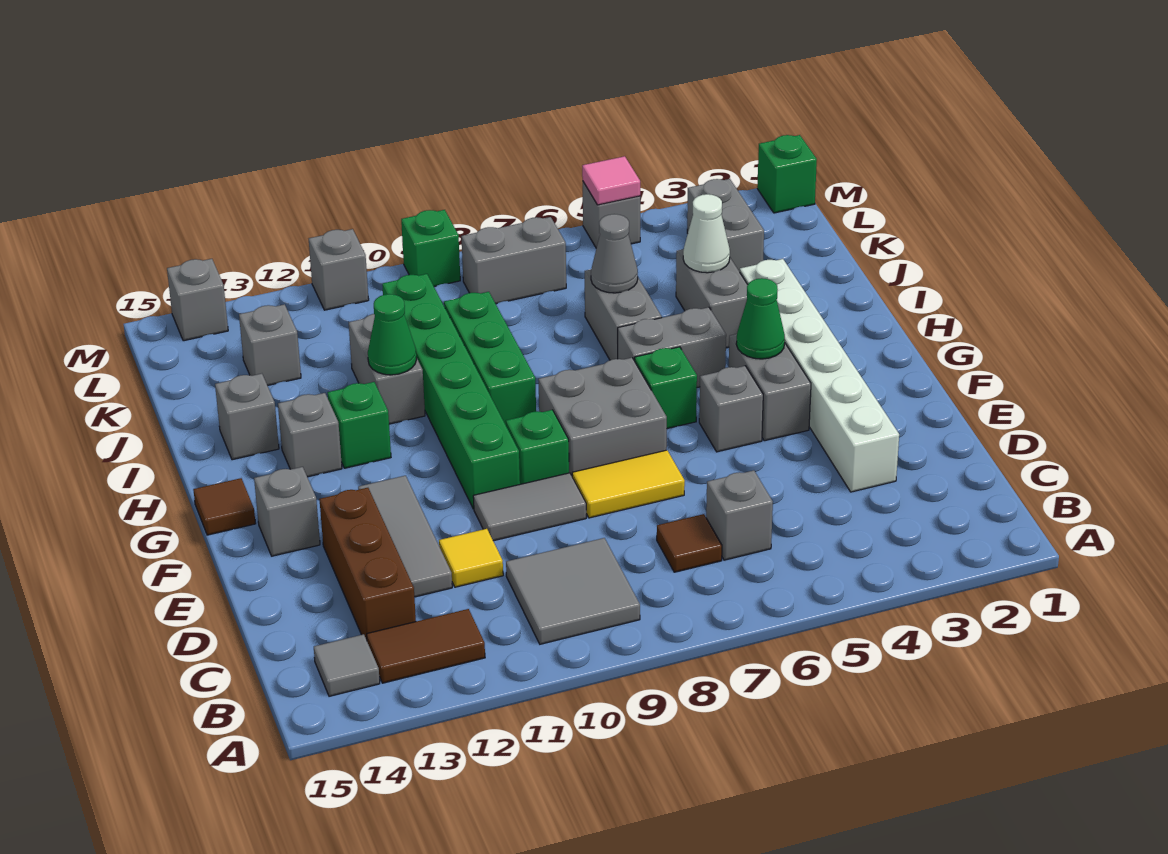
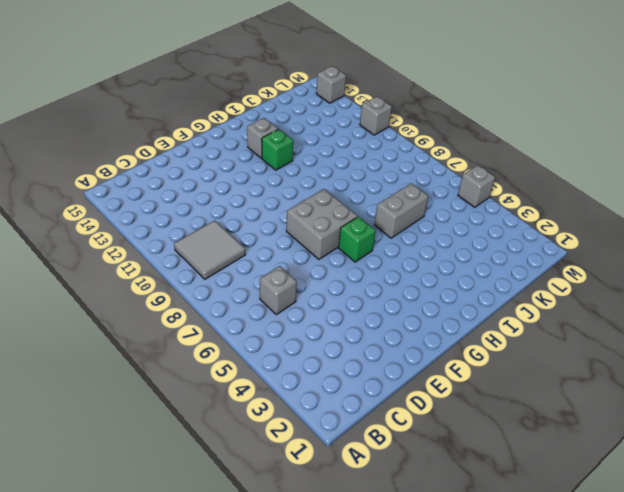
none -> brown tile B12:B13 level 1
none -> grey tile B14 level 1
none -> brown tile C7 level 1
none -> brown brick C13:E13 level 1

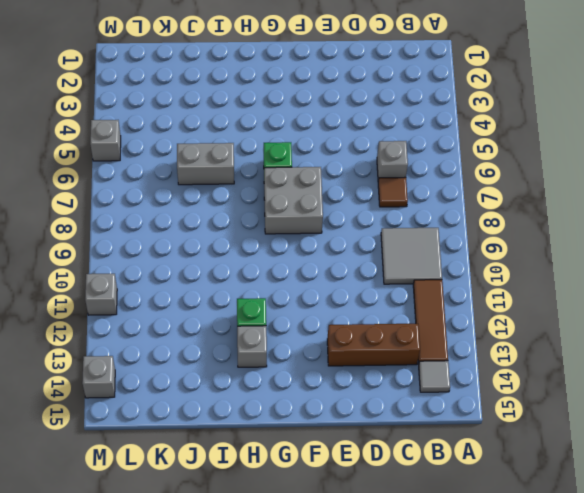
brown tile B11:B13 level 1 -> brown tile B12:B13 level 1
none -> white brick D3:I3 level 1
none -> yellow tile D11 level 1
none -> grey tile D12:F12 level 1
none -> yellow tile E7:E8 level 1

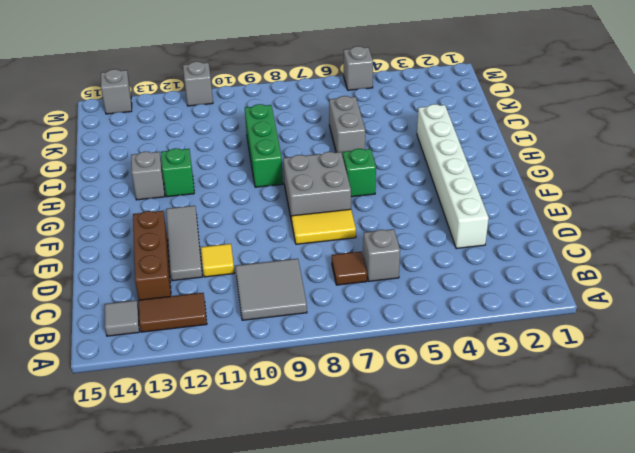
none -> grey tile E9:E10 level 1
none -> grey brick F4:G4 level 1
none -> grey brick F5 level 1
none -> green brick F9 level 1

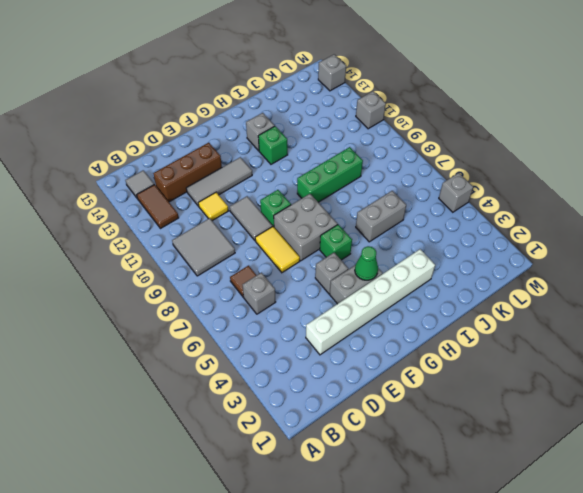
none -> green brick F10:K10 level 1
none -> grey brick F14 level 1
none -> brown tile G15 level 1
none -> grey brick H5:H6 level 1

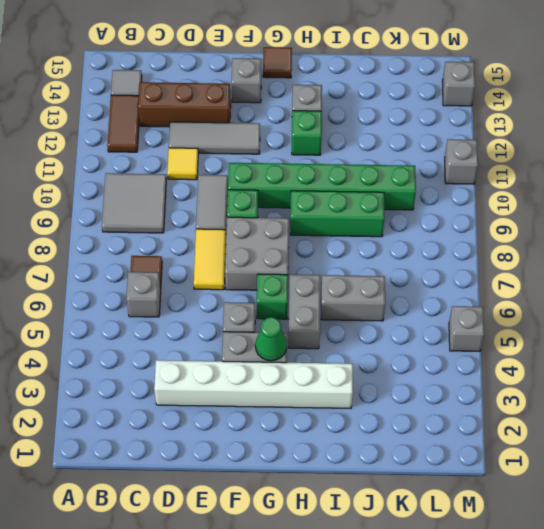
none -> grey brick I4:J4 level 1
none -> grey brick I11:J11 level 1
none -> grey brick I14 level 1
none -> grey brick K3:L3 level 1

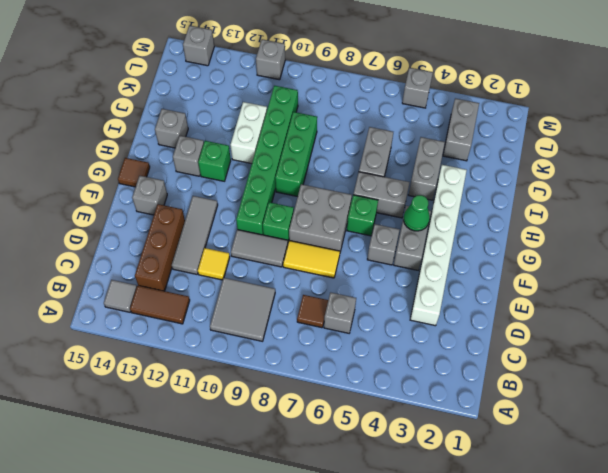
white brick I11:J11 level 1 -> grey brick I11:J11 level 1
none -> grey brick K13 level 1
none -> grey brick L7:L8 level 1
none -> green brick M1 level 1
none -> green brick M9 level 1

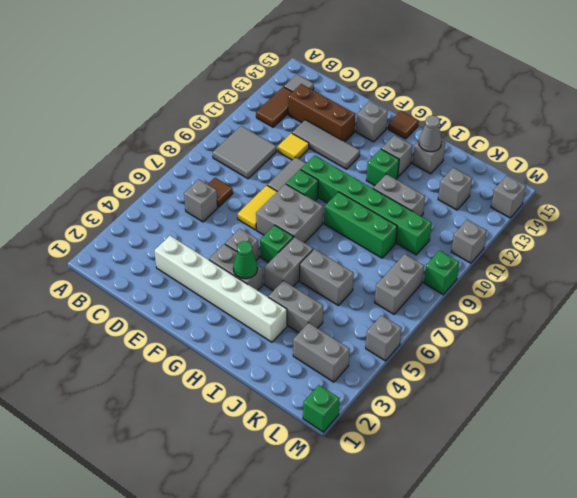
grey cone I14 level 2 -> grey cone J6 level 2
none -> green cone I11 level 2
none -> white cone J4 level 2
none -> pink tile M5 level 2

